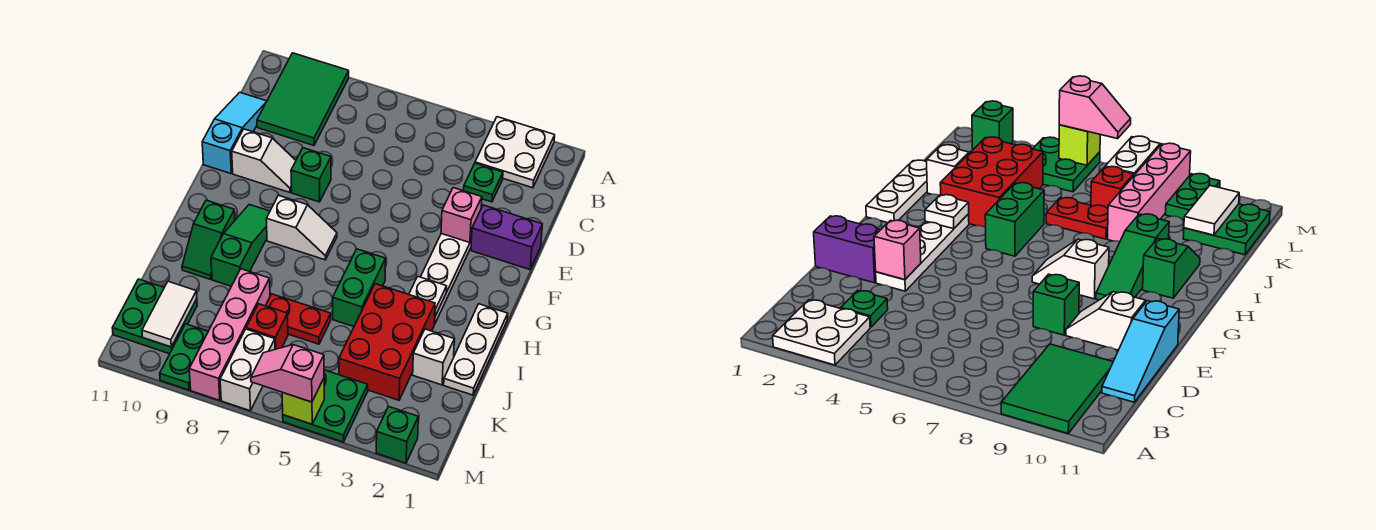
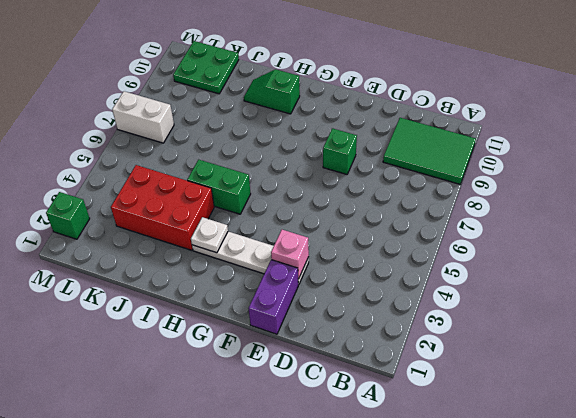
none -> white plate A2:B3 level 1
none -> green plate C3 level 1
none -> cyan slope C11:E11 level 1 top E

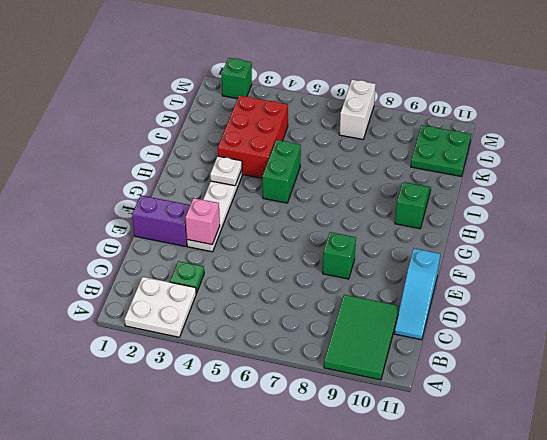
none -> white slope E9:E10 level 1 top 10
none -> white slope G7:G8 level 1 top 8
none -> green slope G9:I9 level 1 top I

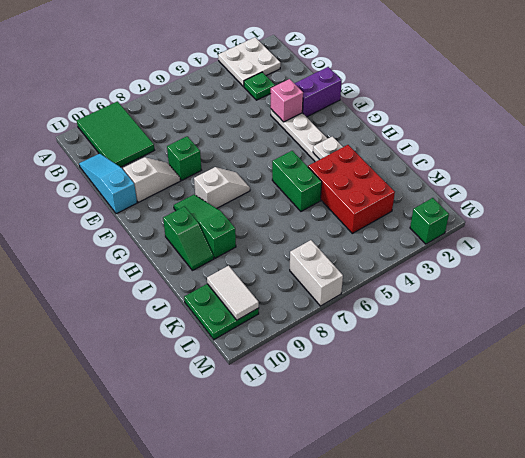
none -> white plate H1:J1 level 1
none -> white brick J2 level 1
none -> red plate J6:J7 level 1

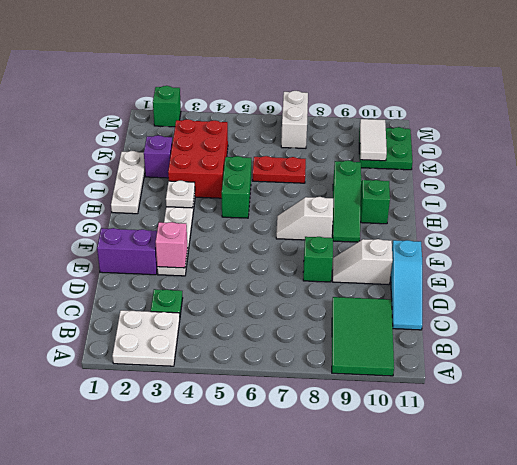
purple brick J2 level 1 -> white brick J2 level 1
none -> pink brick J8:M8 level 1
none -> red brick K7 level 1
none -> green plate L4:M5 level 1

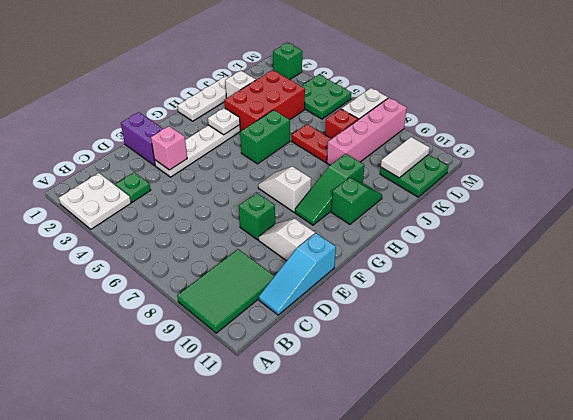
none -> green plate L9:M9 level 1
none -> lime brick M5 level 2
none -> pink slope M5:M6 level 3 top 5

